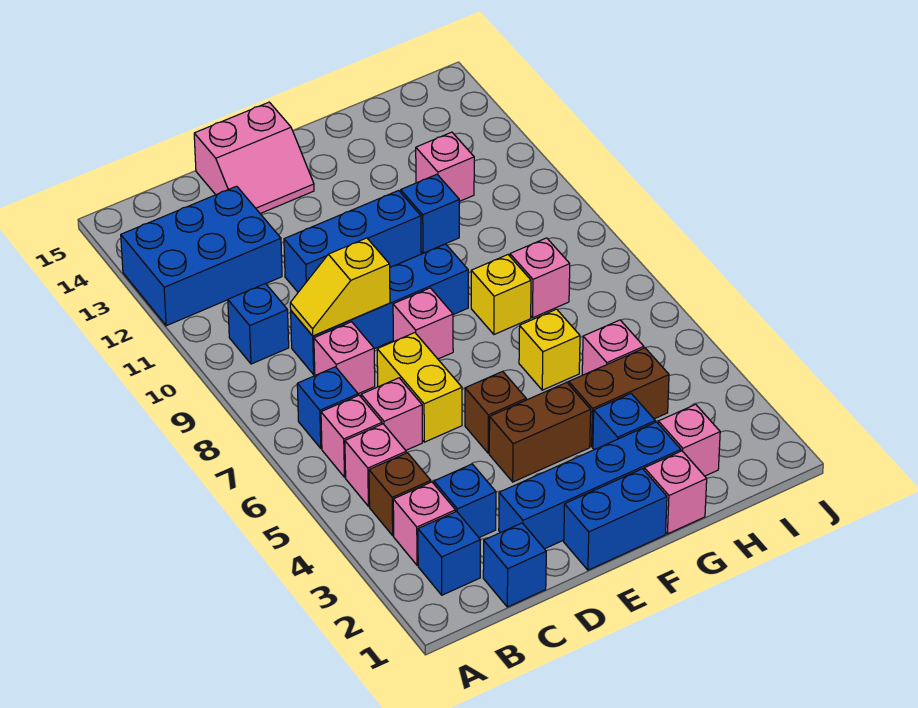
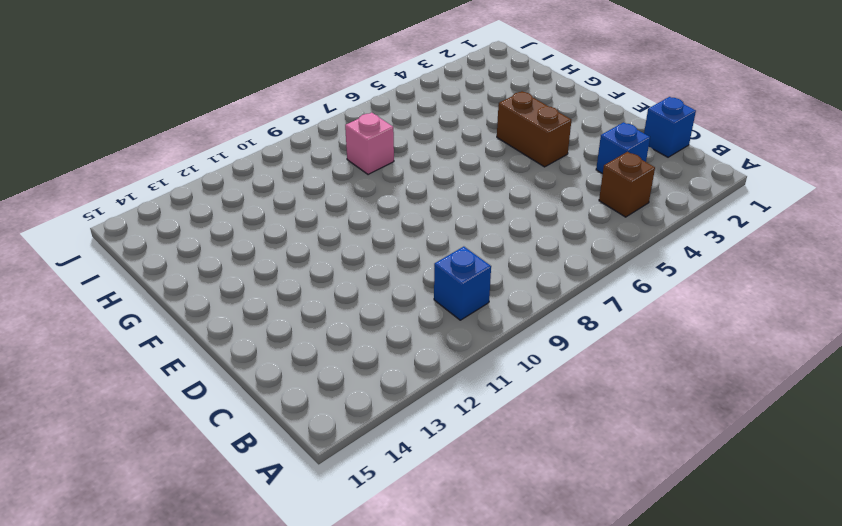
none -> blue brick A12:C13 level 1
none -> blue brick B2 level 1
none -> pink brick B3 level 1
none -> pink brick B5 level 1

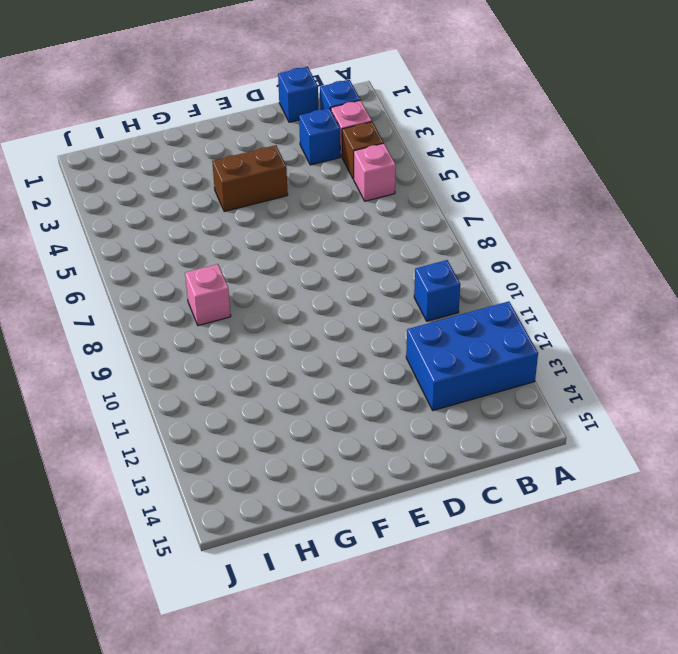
none -> pink brick B6 level 1
none -> blue brick B7 level 1
none -> pink brick C6 level 1
none -> pink brick C8 level 1

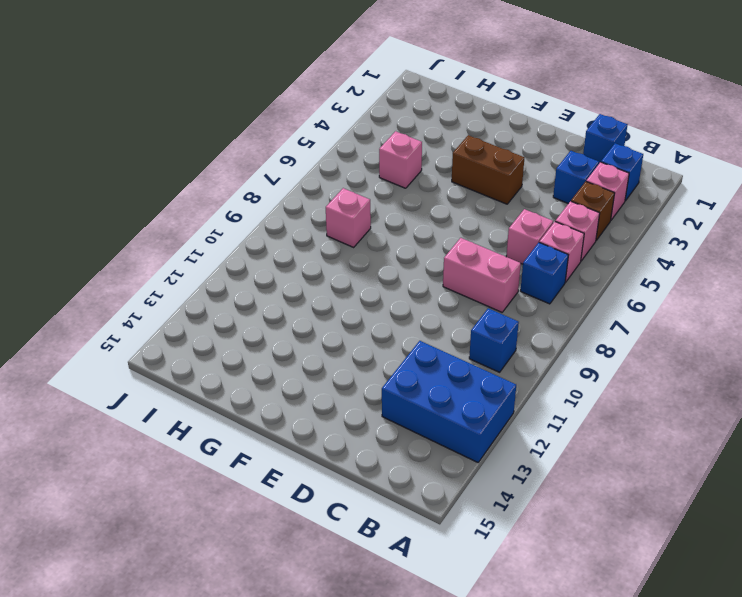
pink brick C8:D8 level 1 -> pink brick C8 level 1
none -> blue brick C9:F9 level 1
none -> blue brick D2:G2 level 1
none -> yellow brick D6:D7 level 1
none -> blue brick D11:F11 level 1

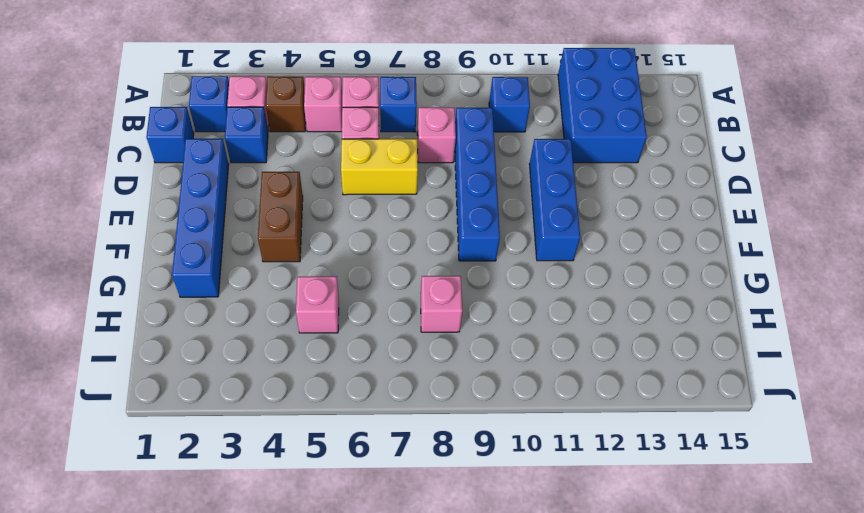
none -> pink slope D14:E15 level 1 top 15
none -> blue brick E1:F1 level 1
none -> brown brick E5 level 1
none -> pink brick E8 level 1

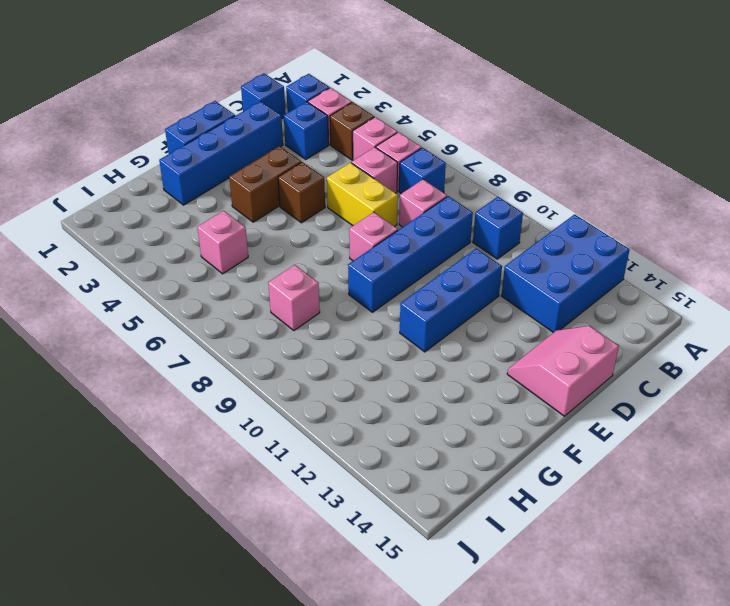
none -> pink brick G1 level 1
none -> blue brick G3 level 1
none -> brown brick G4:H4 level 1
none -> yellow brick G6 level 1

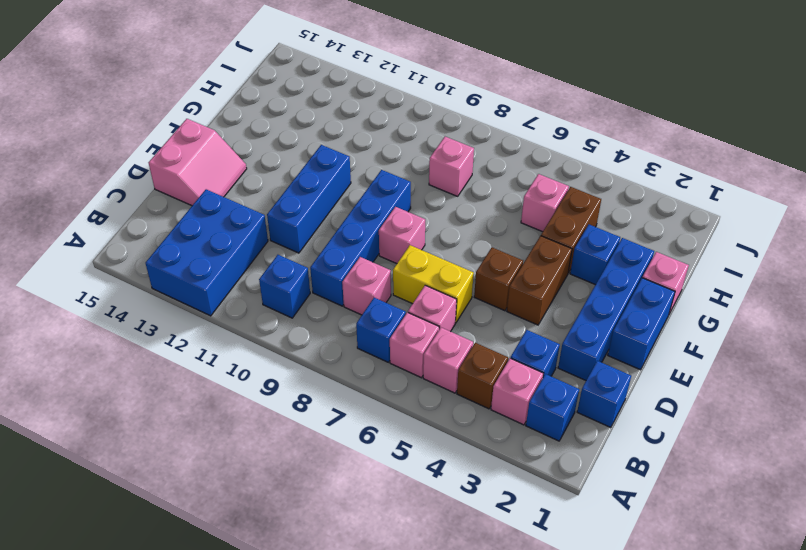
none -> yellow brick G6 level 1
none -> yellow brick G8 level 1
none -> blue brick G11 level 1
none -> pink brick H2 level 1

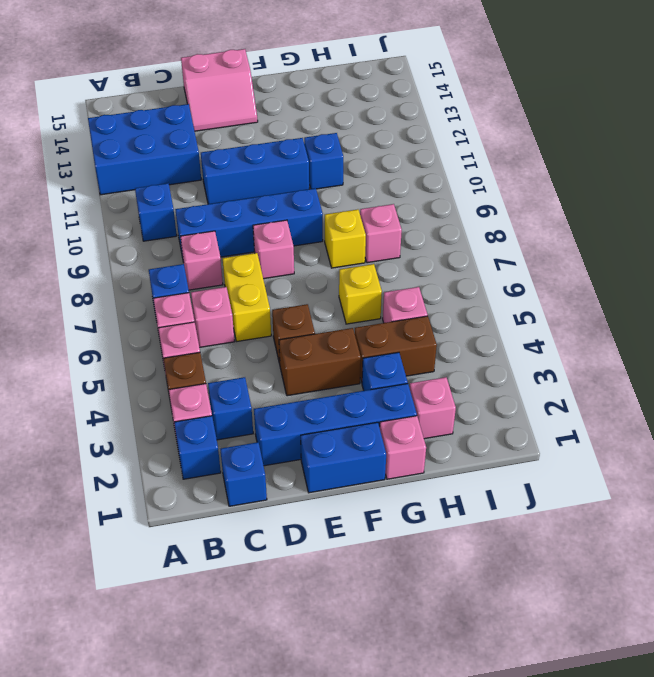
none -> pink brick H12 level 1
none -> yellow slope C9:D9 level 2 top D

